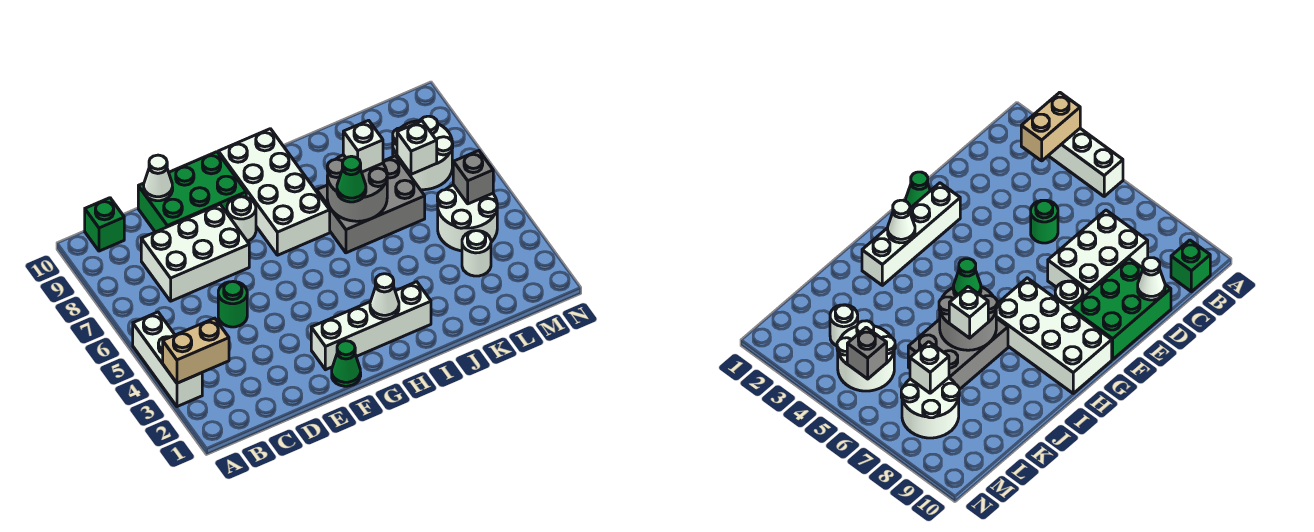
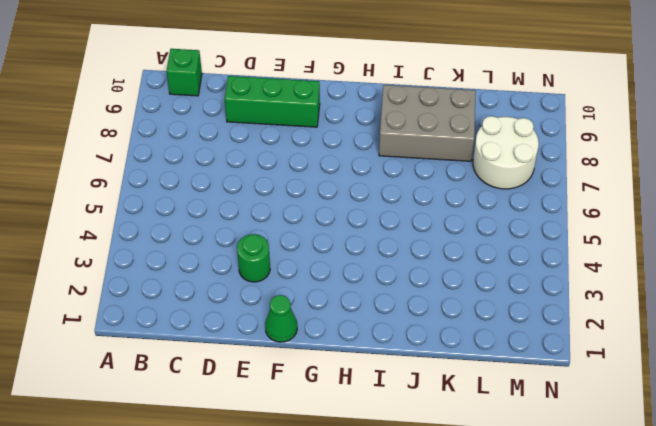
green brick D9:F9 level 1 -> green brick D9:F10 level 1
green round brick E3 level 1 -> green round brick D5 level 1
grey brick I8:K9 level 1 -> grey brick I6:K7 level 1
none -> white brick A3:A5 level 1
none -> white brick C7:E8 level 1
none -> white brick F2:I2 level 1

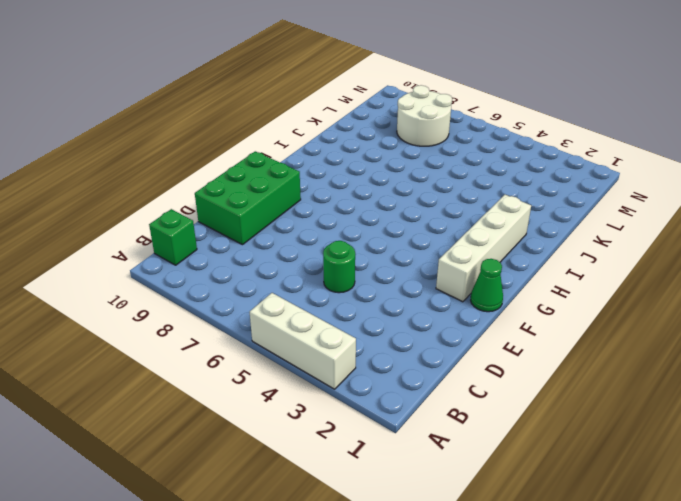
none -> white brick C7:E8 level 1
none -> white round brick F8 level 1
none -> white brick G7:H10 level 1

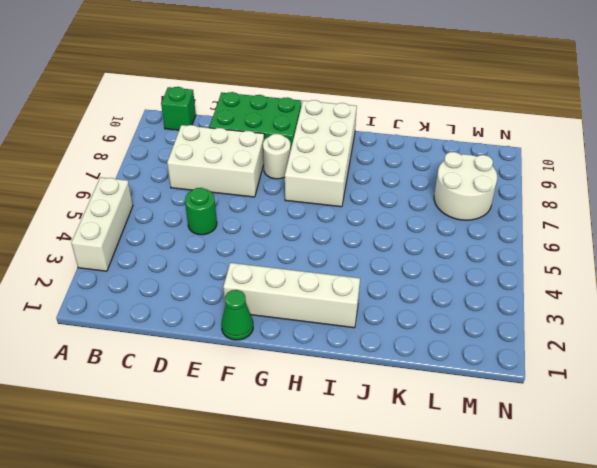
none -> grey brick I6:K7 level 1
none -> white round brick L3 level 1
none -> white round brick L4:M5 level 1

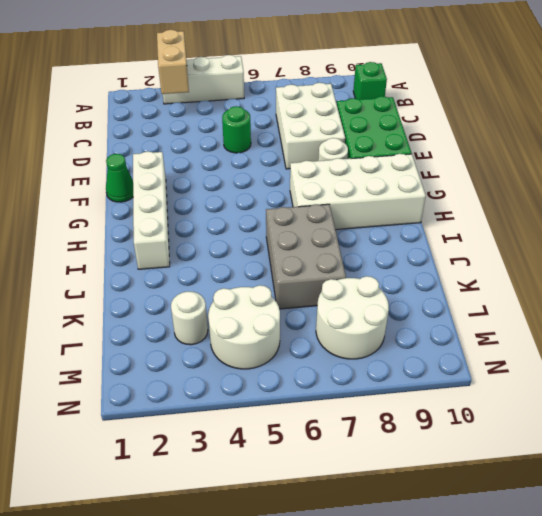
none -> white cone D10 level 2
none -> white cone H2 level 2
none -> grey round brick I6:J7 level 2

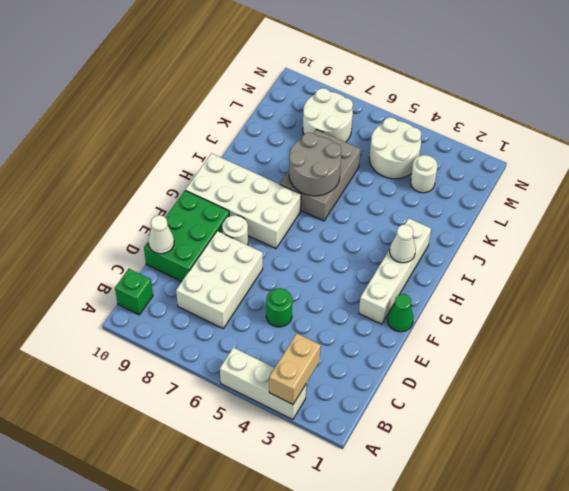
none -> white brick L7 level 2
none -> grey brick M5 level 2
none -> green cone I6 level 3

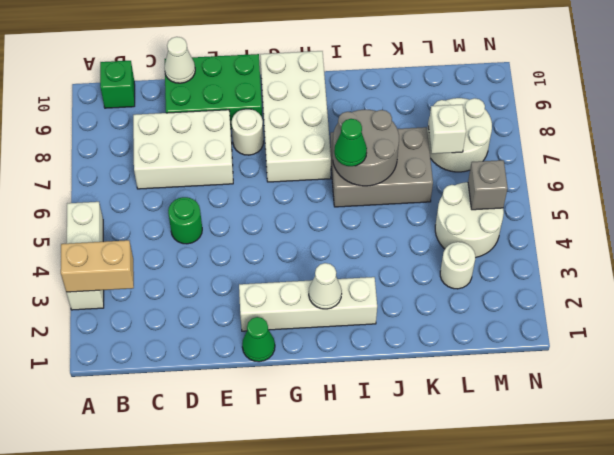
none -> white brick J7 level 3

